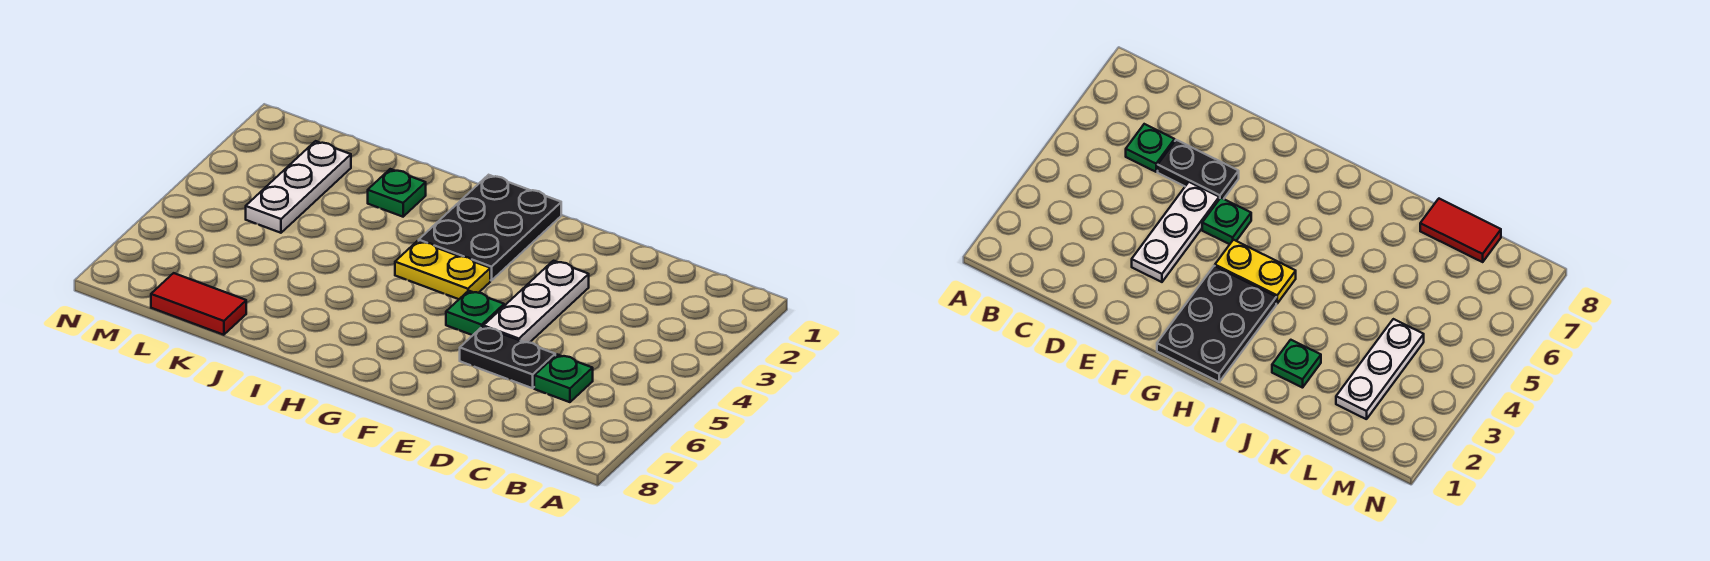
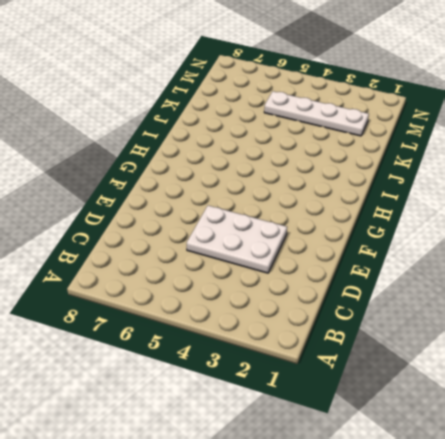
white plate D3:E5 level 1 -> white plate E3:E5 level 1
white plate L2:L5 level 1 -> white plate L2:L4 level 1
none -> green plate C6 level 1
none -> black plate D6:E6 level 1

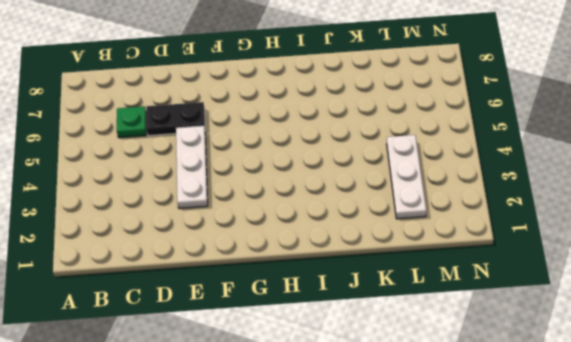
none -> green plate F5 level 1
none -> black plate G1:H3 level 1

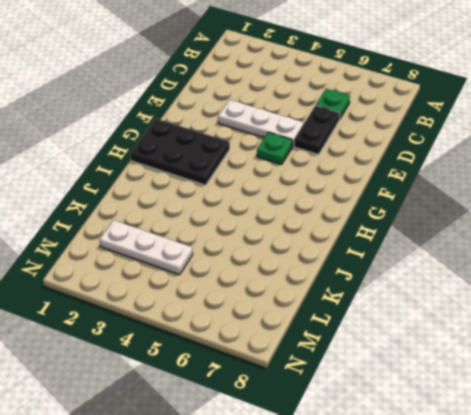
none -> yellow plate G4:H4 level 1
none -> green plate J2 level 1

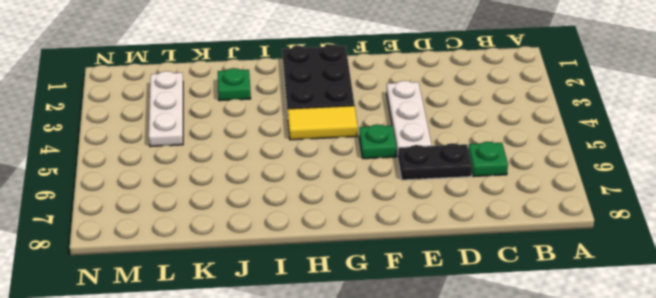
yellow tile G4:H4 level 1 -> yellow plate G4:H4 level 1
none -> red tile K8:L8 level 1

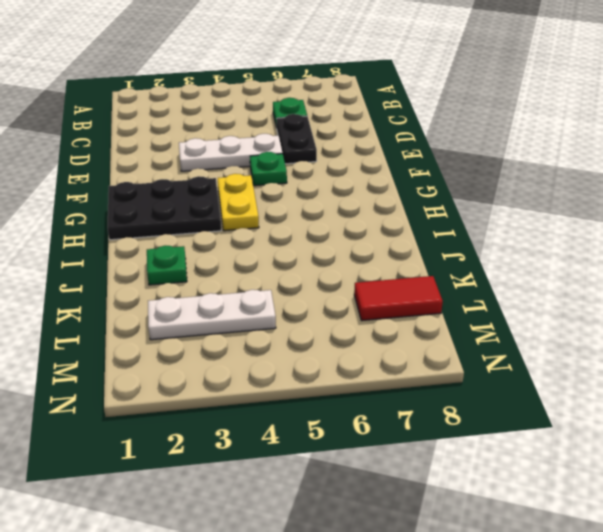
red tile L7:L8 level 1 -> red tile K8:L8 level 1

